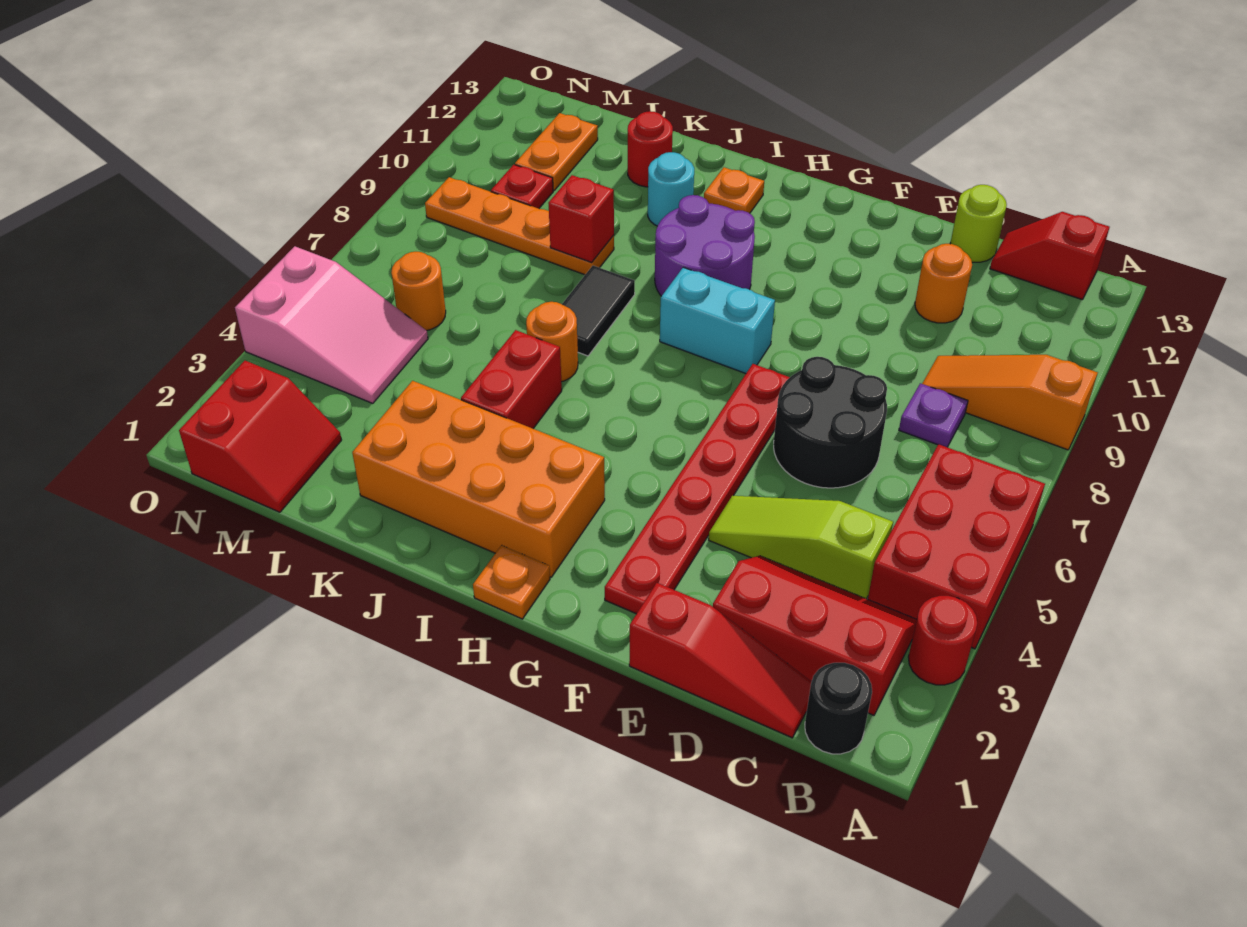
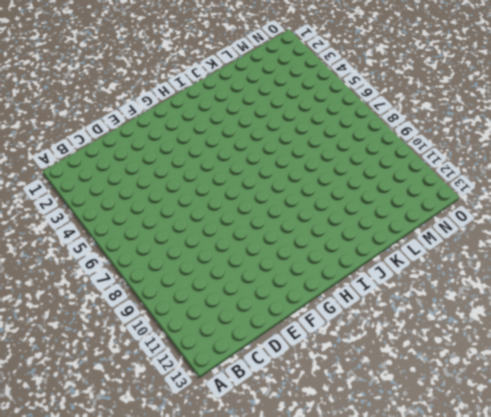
none -> red round brick A3 level 1
none -> red brick A4:B6 level 1
none -> orange slope A9:C9 level 1 top A
none -> black round brick B1 level 1

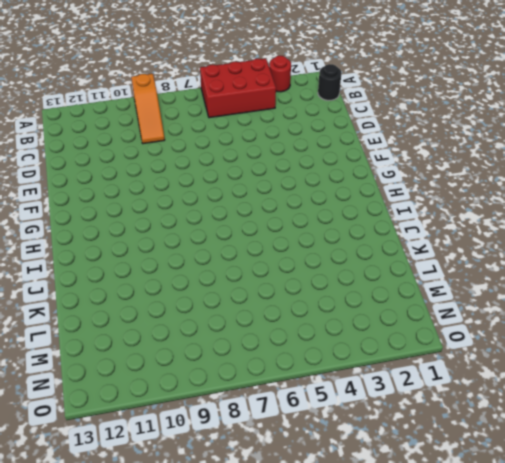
none -> red slope B2:D3 level 1 top 2
none -> red slope B13:C13 level 1 top B
none -> red slope C1:E1 level 1 top E
none -> lime slope C4:E4 level 1 top C

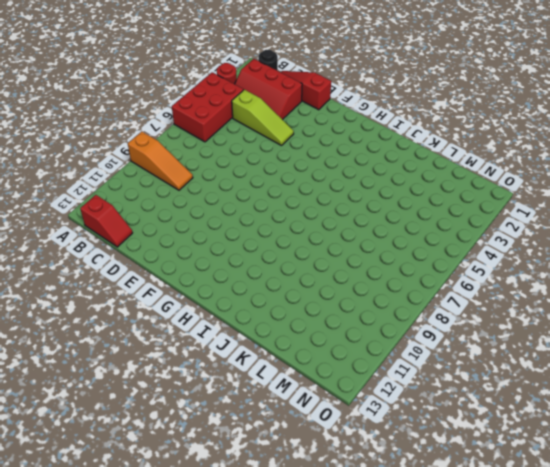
none -> purple plate C8 level 1
none -> black round brick D6:E7 level 1
none -> orange round brick D11 level 1
none -> lime round brick D13 level 1

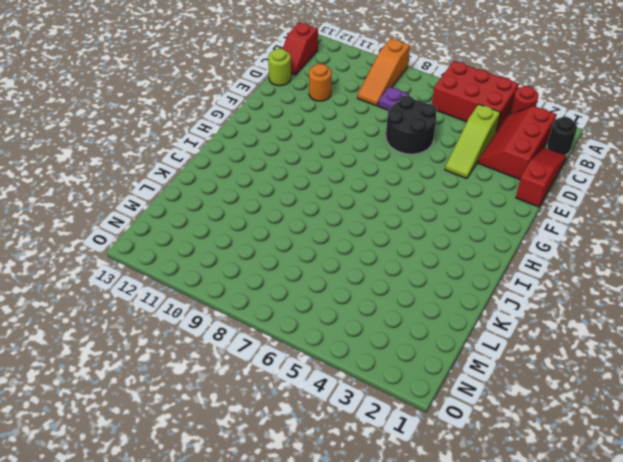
none -> red plate F2:F7 level 1
none -> cyan brick G8:H8 level 1
none -> orange plate H1 level 1
none -> orange brick H2:K3 level 1

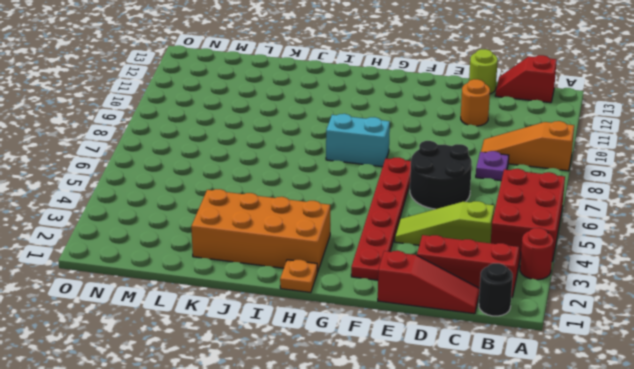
none -> purple round brick H9:I10 level 1
none -> orange plate I12 level 1
none -> red brick J4:J5 level 1
none -> orange round brick J6 level 1

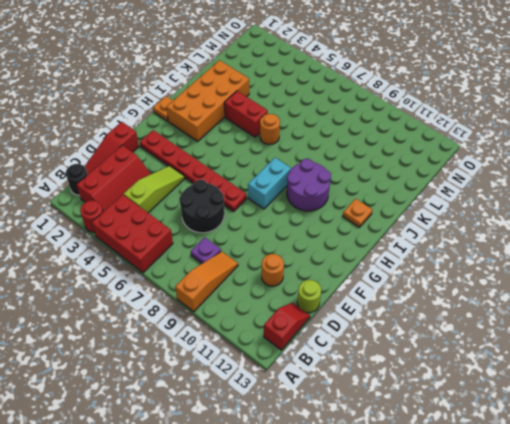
none -> black tile J7:J8 level 1
none -> cyan round brick J11 level 1
none -> orange plate K9:N9 level 1
none -> red round brick K12 level 1

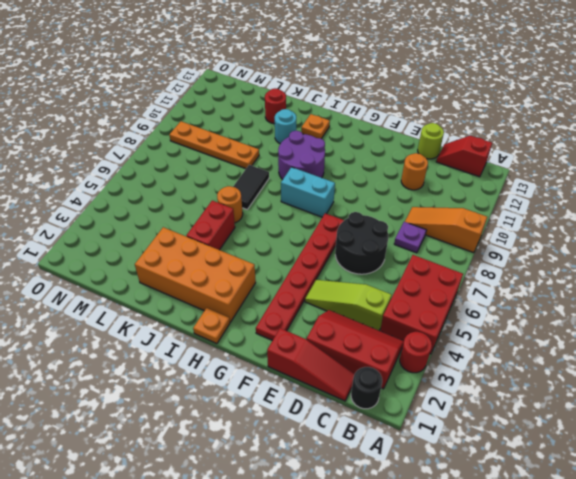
none -> red slope M1:N2 level 1 top N
none -> pink slope M4:O5 level 1 top O
none -> orange round brick M6 level 1
none -> red plate M10 level 1

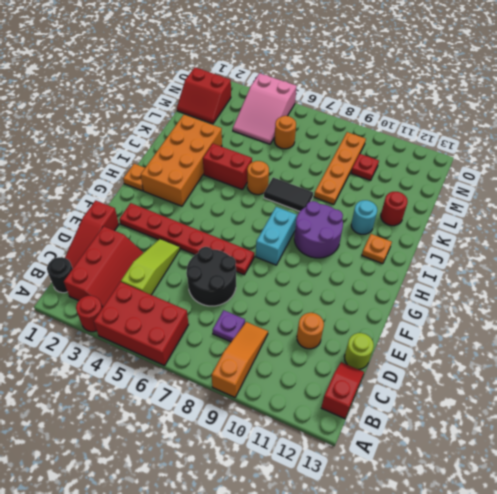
none -> orange plate M11:M12 level 1
none -> red brick K9 level 2

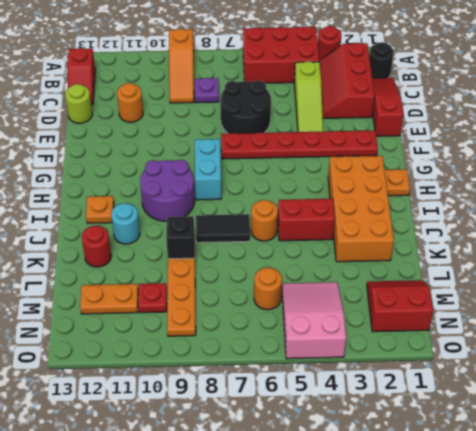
black brick K9 level 2 -> red brick K9 level 2

